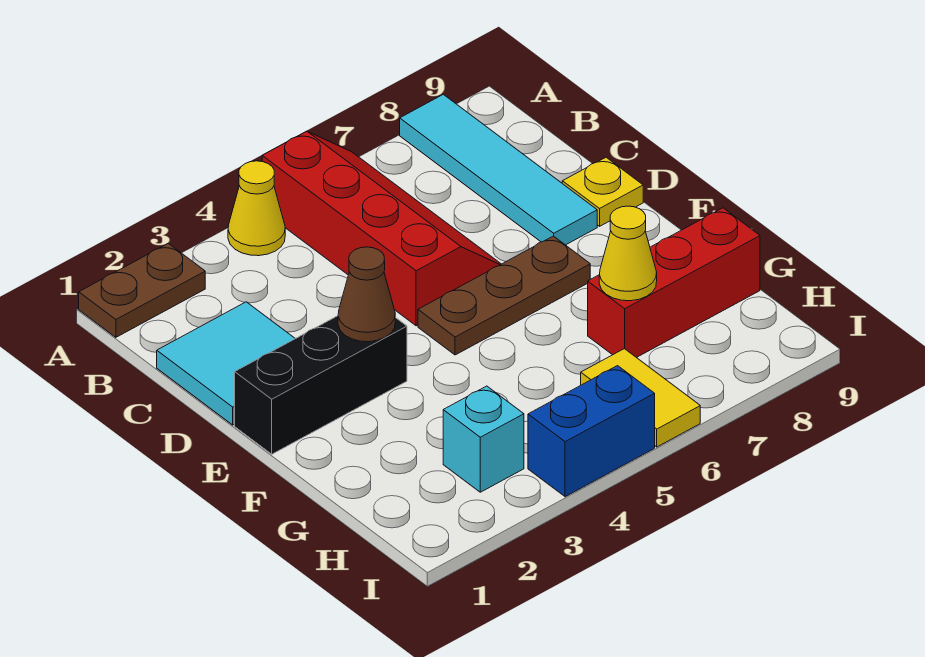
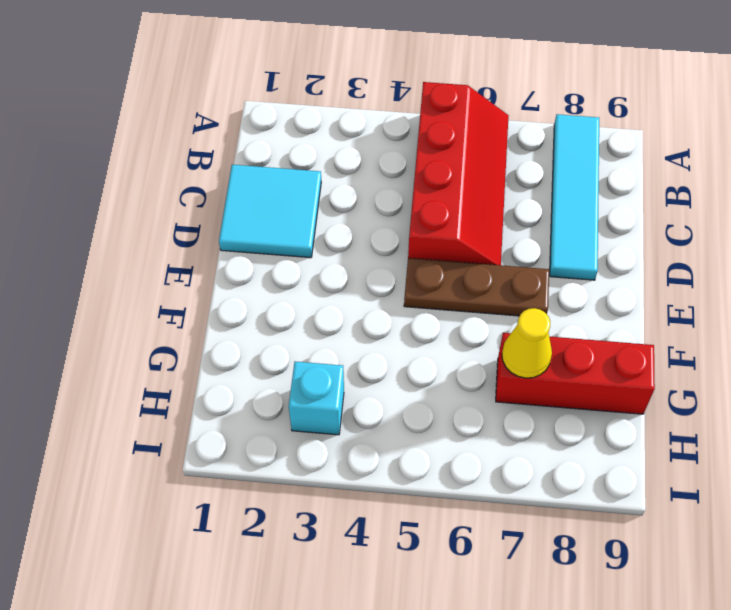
none -> brown plate A1:A2 level 1
none -> yellow cone A4 level 1
none -> yellow plate D9 level 1

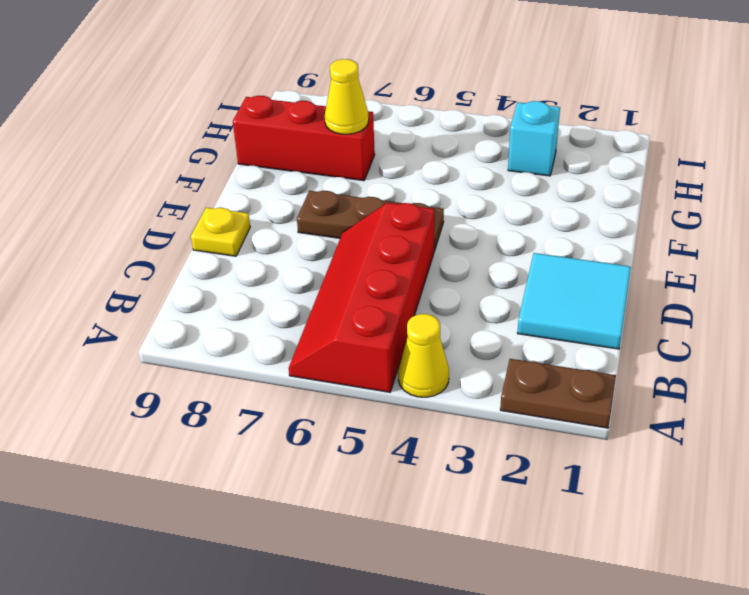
none -> cyan tile A8:D8 level 1
none -> black brick E1:E3 level 1
none -> yellow tile H6:I6 level 1

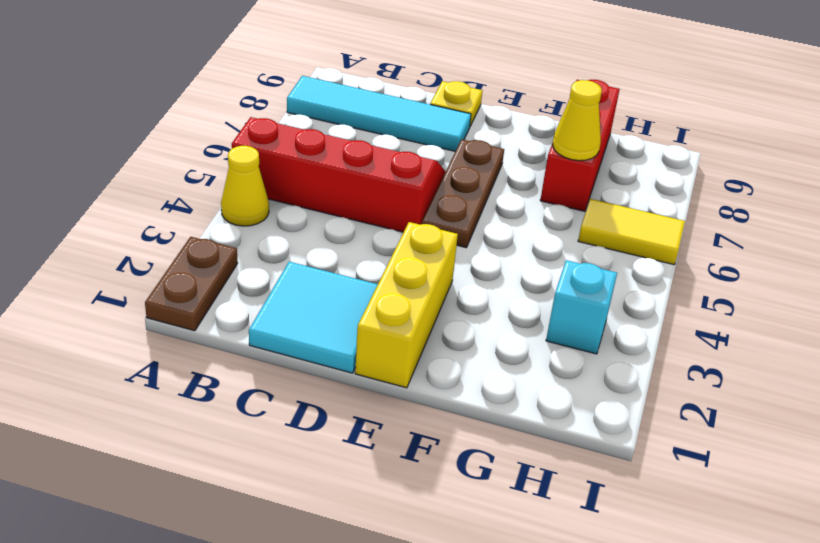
yellow brick E1:E3 level 1 -> black brick E1:E3 level 1
none -> blue brick I4:I5 level 1
none -> brown cone E3 level 2

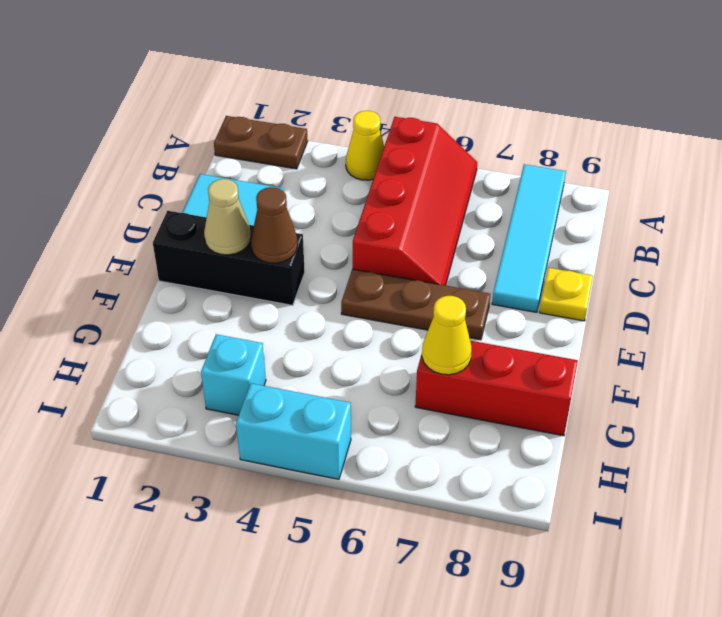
tan cone E2 level 2 -> none
cyan brick I4:I5 level 1 -> blue brick I4:I5 level 1
none -> yellow tile H6:I6 level 1

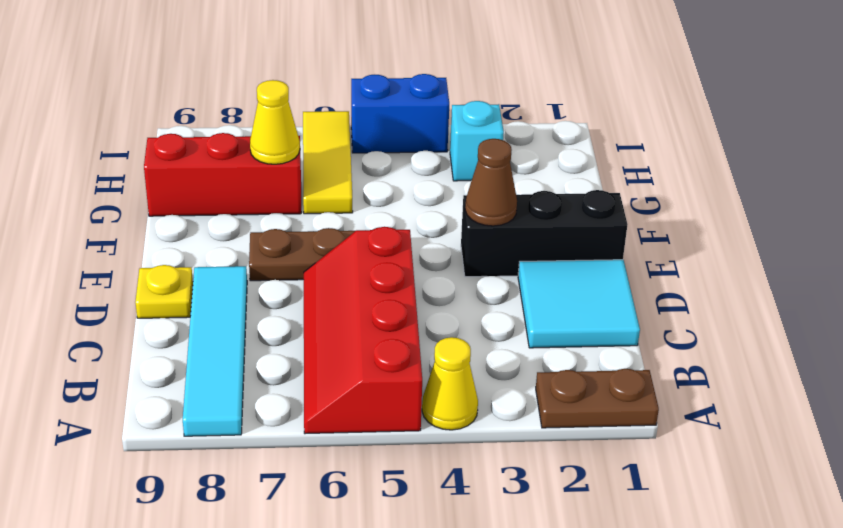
yellow tile G6:I6 level 1 -> yellow tile H6:I6 level 1

